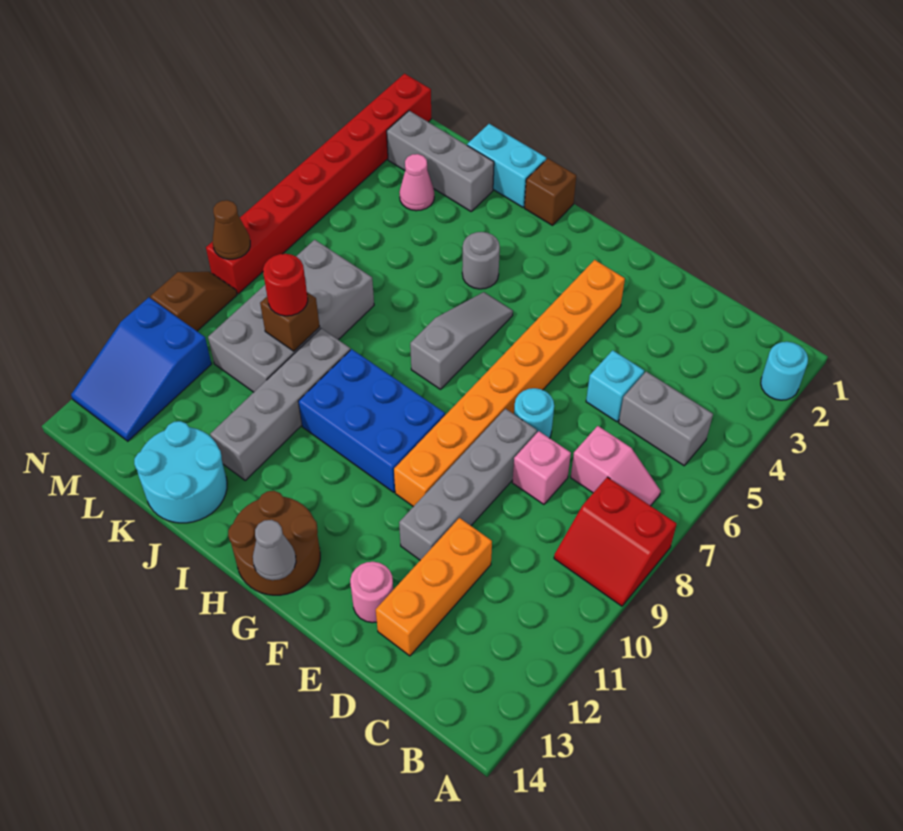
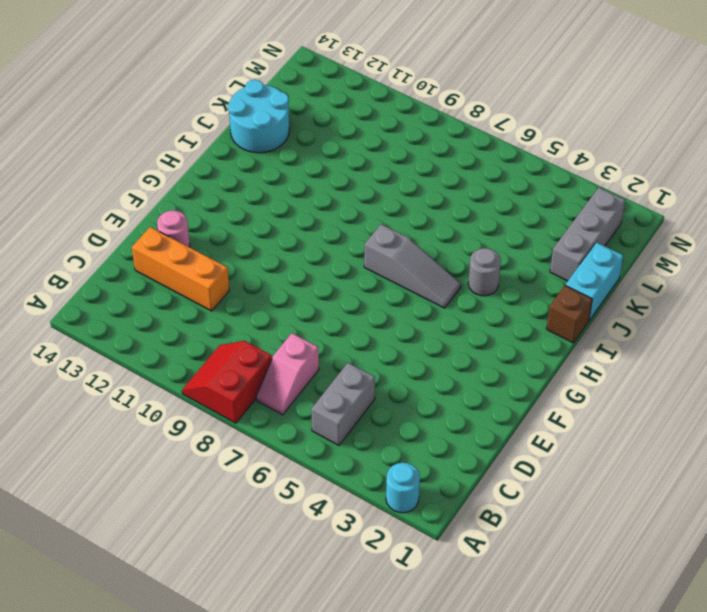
none -> cyan brick D5 level 1
none -> pink brick D8 level 1
none -> cyan round brick E7 level 1

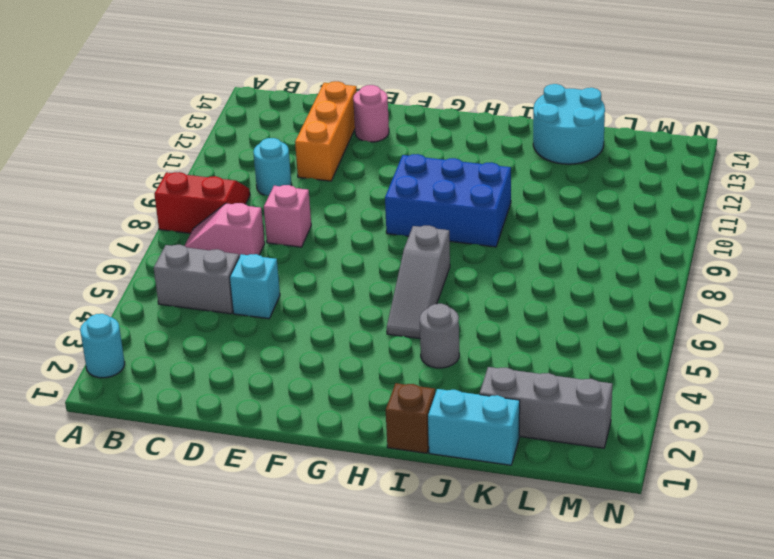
cyan round brick C10 level 1 -> cyan round brick E7 level 1
none -> grey brick E8:E11 level 1
none -> orange brick F3:F10 level 1
none -> brown round brick G13:H14 level 1

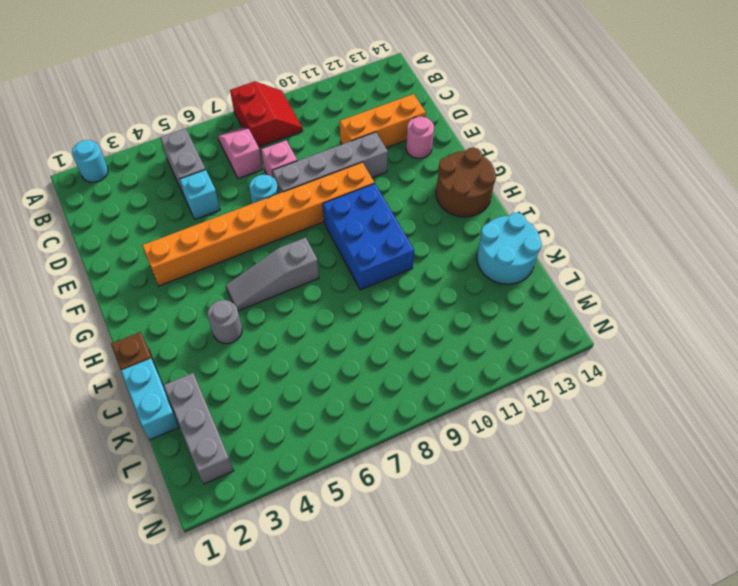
none -> grey brick J9:J12 level 1
none -> grey brick K7:L10 level 1
none -> pink cone L3 level 1

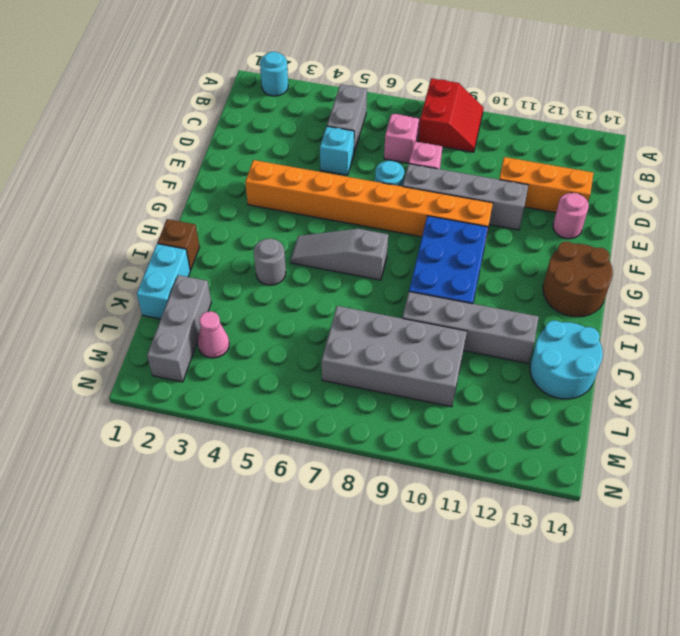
none -> blue slope M11:N13 level 1 top 11
none -> red brick N1:N8 level 1
none -> brown slope N9:N10 level 1 top 10

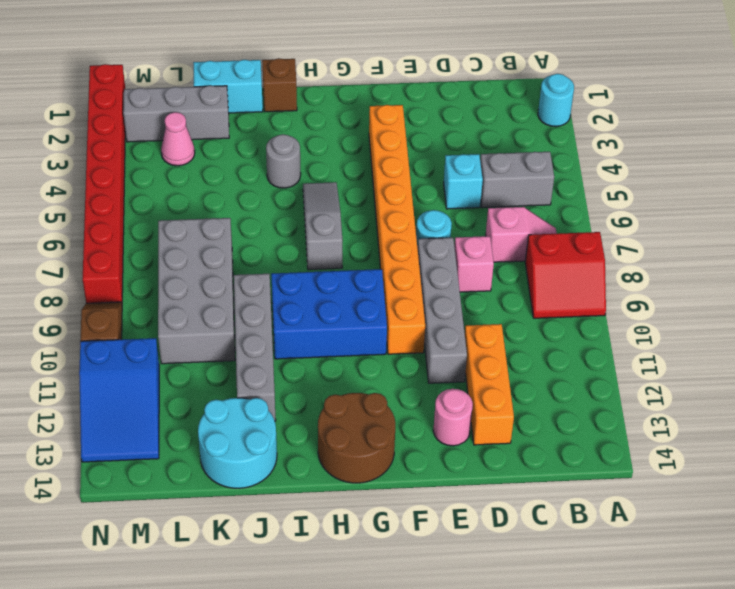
none -> grey cone G14 level 2
none -> brown brick K9 level 2
none -> brown cone N8 level 2

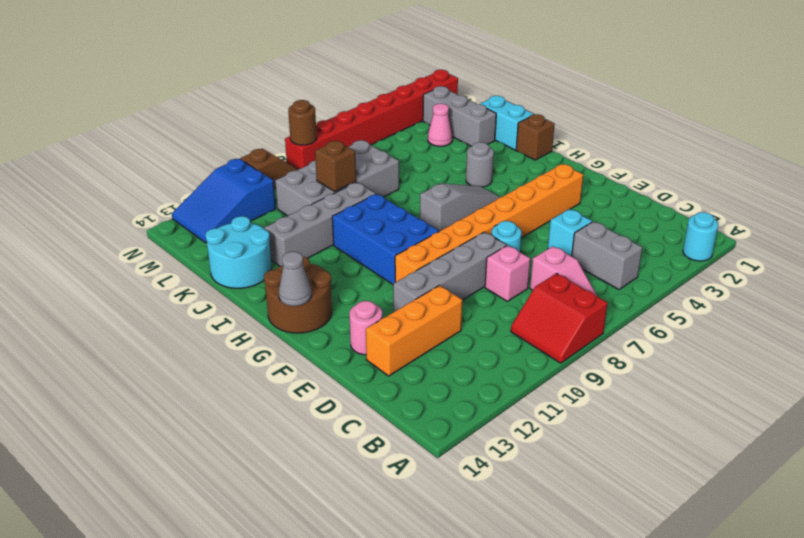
brown round brick N8 level 2 -> brown cone N8 level 2
none -> red round brick K9 level 3

